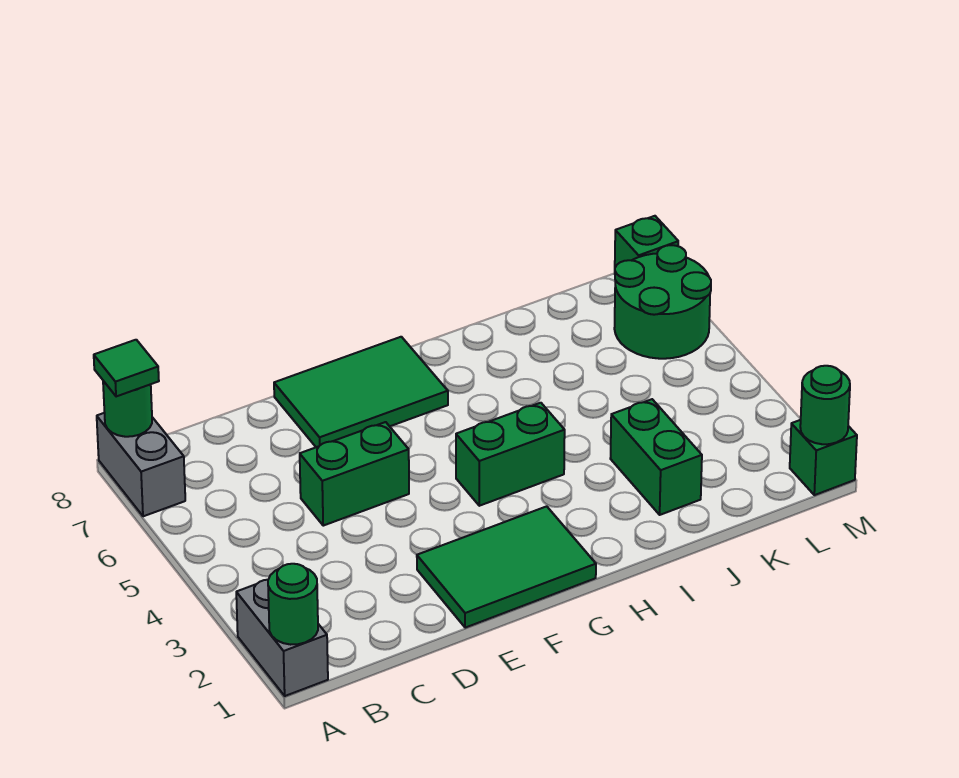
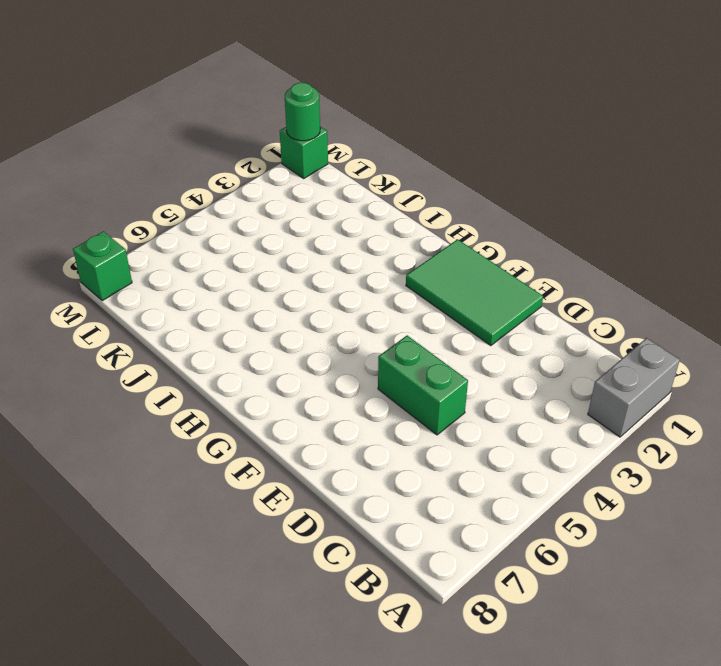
none -> grey brick A7:A8 level 1
none -> green tile E7:G8 level 1
none -> green brick G4:H4 level 1

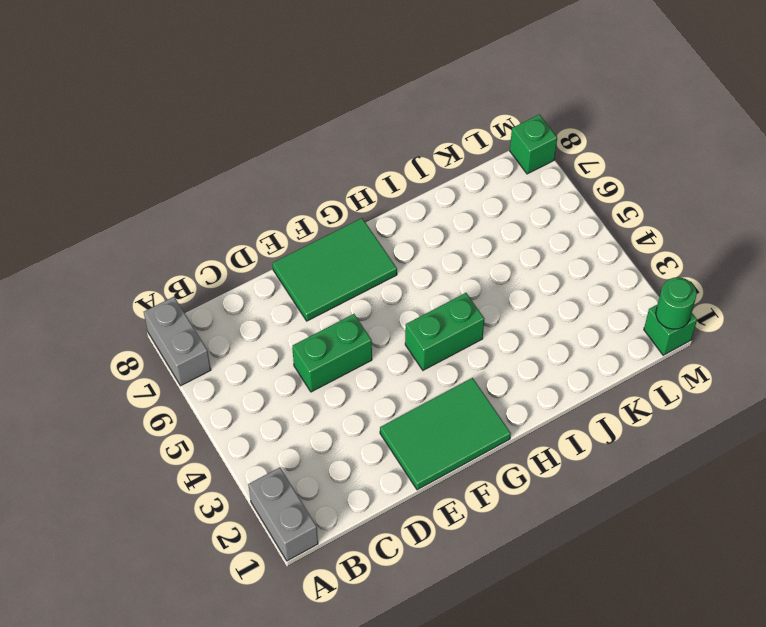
none -> green brick J2:J3 level 1
none -> green round brick L6:M7 level 1
none -> green round brick A1 level 2

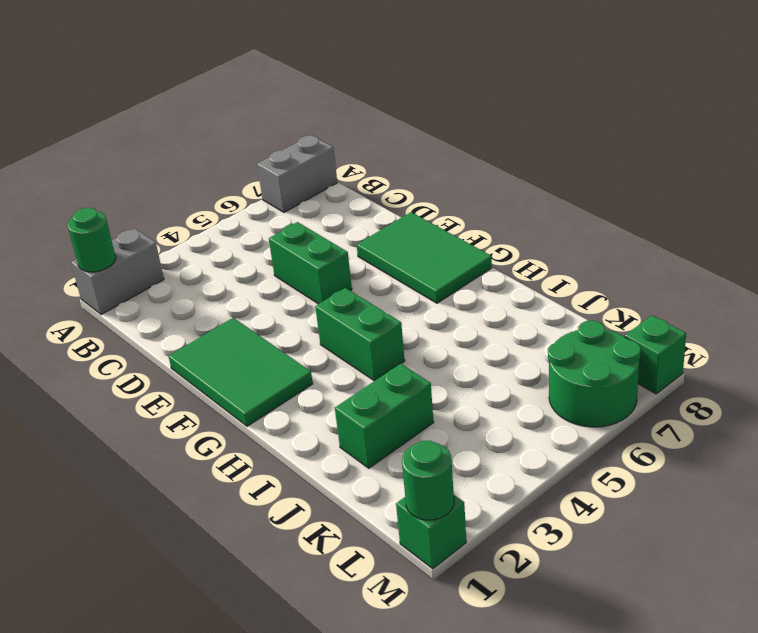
none -> green round brick A8 level 2
none -> green tile A8 level 3

